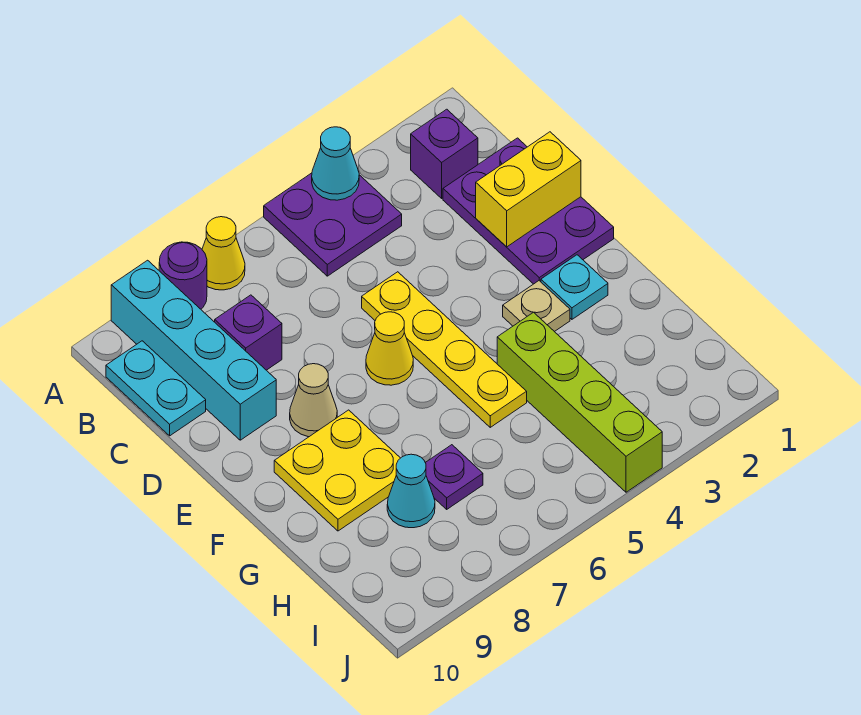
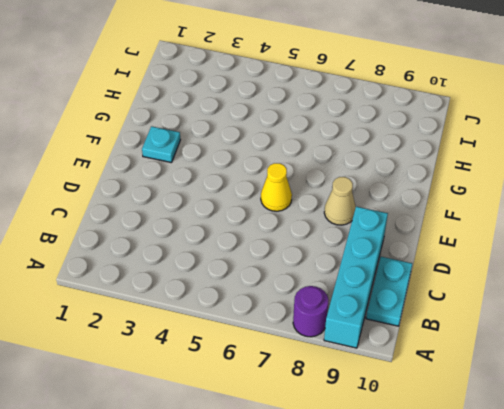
none -> purple plate A4:B5 level 1
none -> yellow cone A7 level 1
none -> purple brick B2 level 1

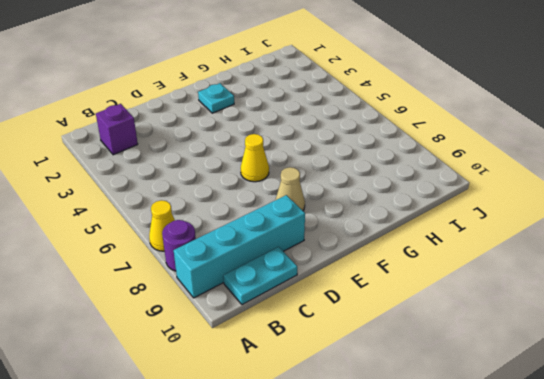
none -> purple plate A4:B5 level 1
none -> purple plate C1:E2 level 1
none -> purple brick C8 level 1

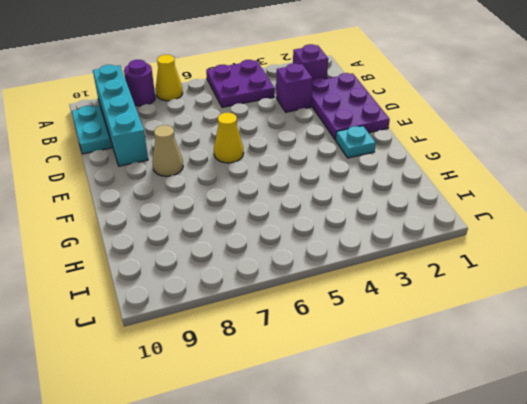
purple brick C3 level 1 -> purple brick C8 level 1
none -> yellow plate D5:G5 level 1
none -> tan plate F3 level 1
none -> yellow plate F8:G9 level 1

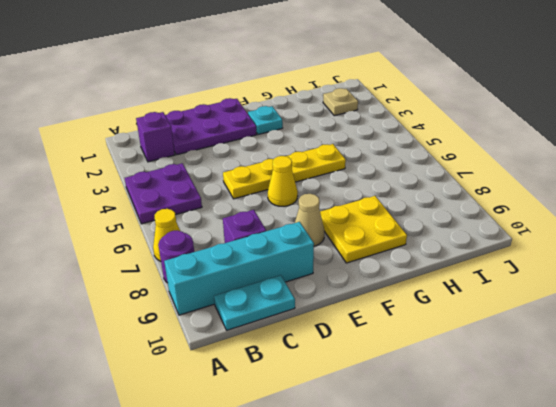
tan plate I2 level 1 -> tan plate F3 level 1
none -> lime brick G4:J4 level 1
none -> purple plate H7 level 1
none -> cyan cone H8 level 1

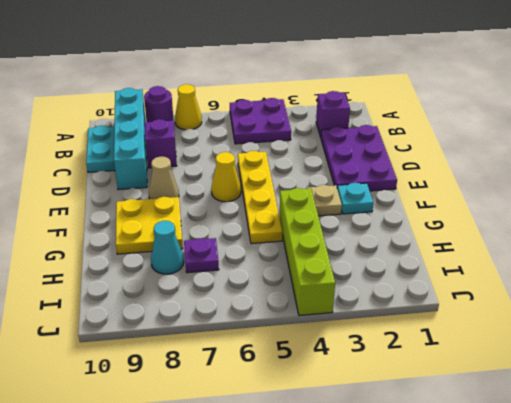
none -> cyan cone A4 level 2
none -> yellow brick D1:D2 level 2

